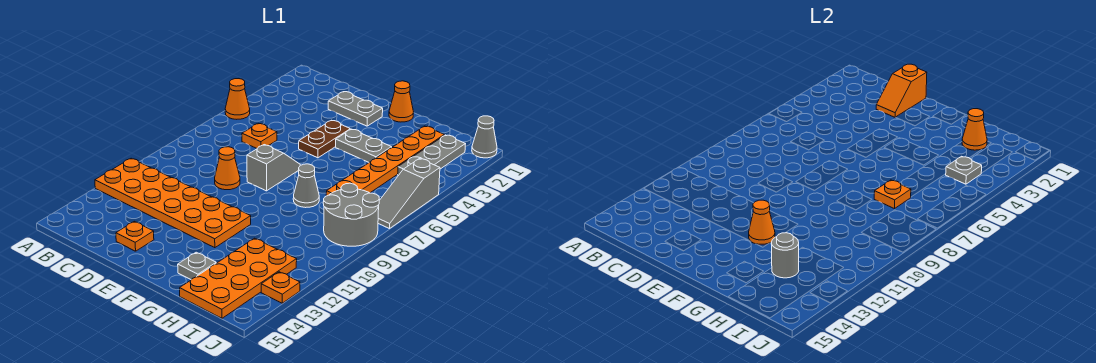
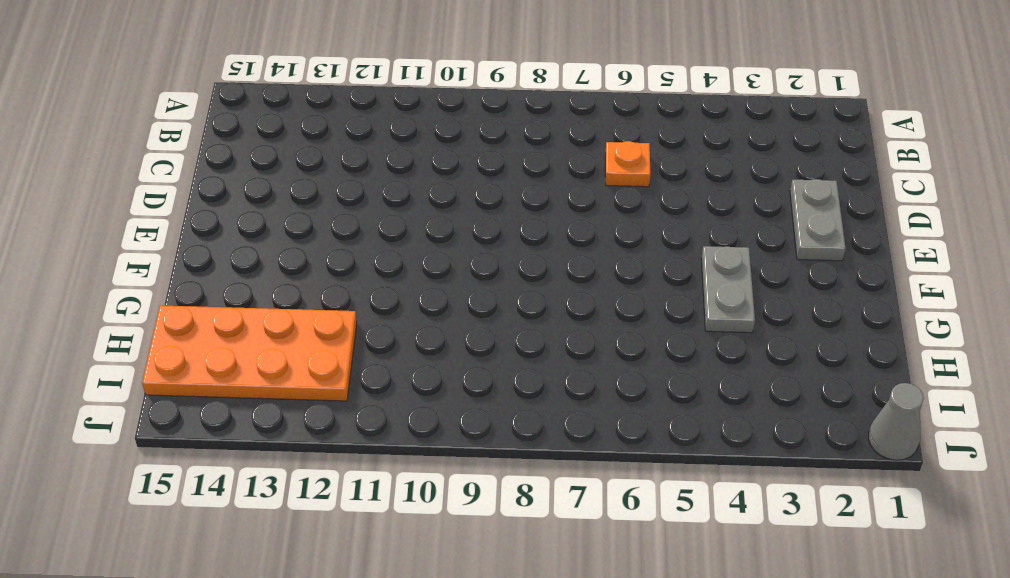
none -> orange cone A5 level 1
none -> orange plate A11:F12 level 1
none -> orange cone D9 level 1

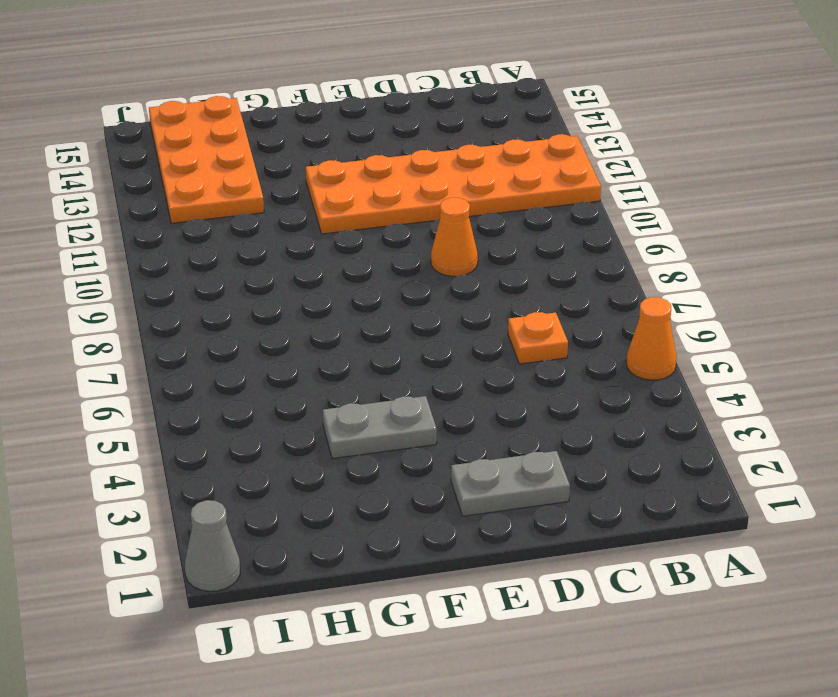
none -> orange plate D14 level 1
none -> brown plate E4:E5 level 1
none -> grey slope E7:E8 level 1 top 8

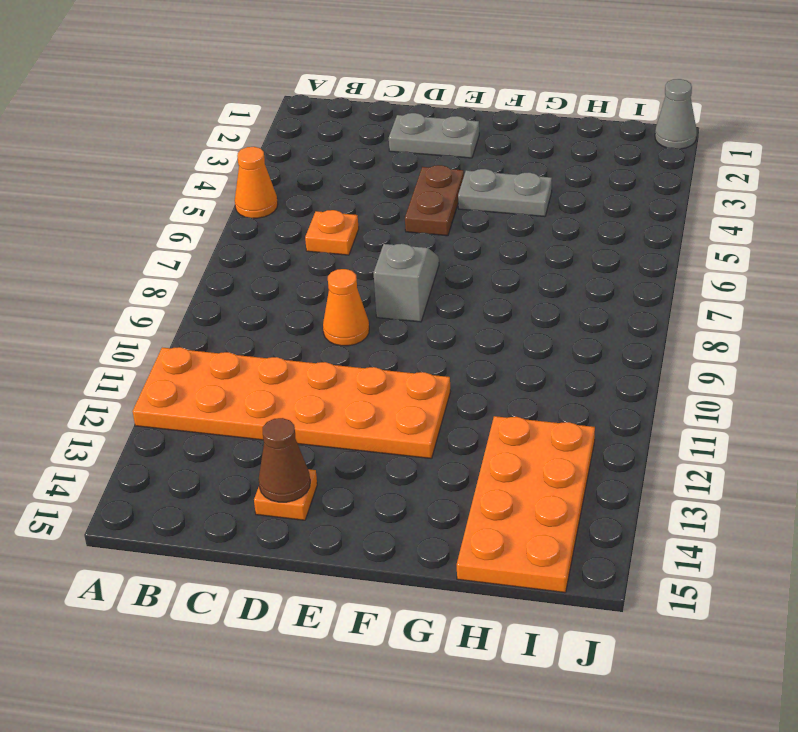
brown cone D14 level 2 -> none
none -> orange cone F1 level 1
none -> grey cone G8 level 1
none -> grey plate G14 level 1

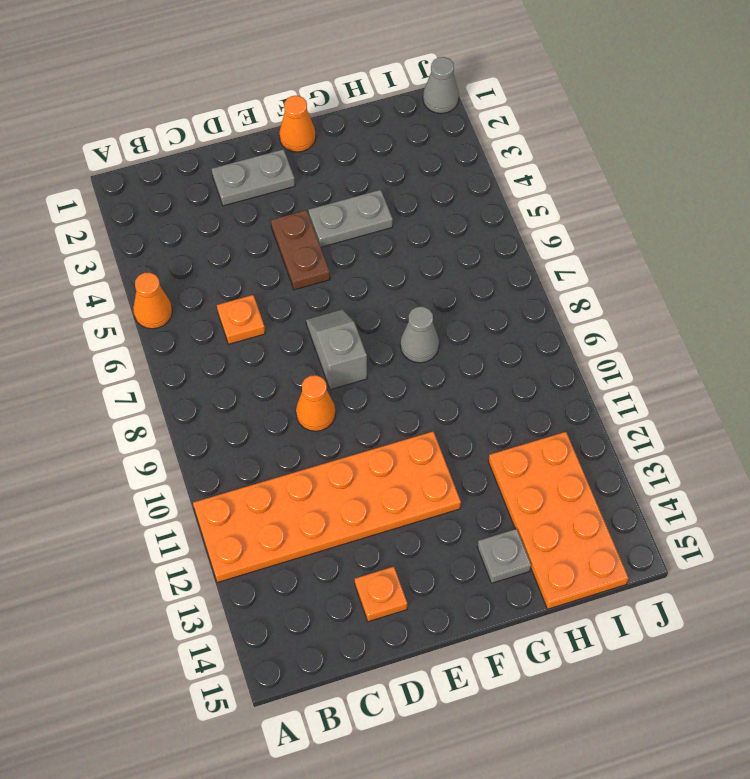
none -> orange plate H2:H7 level 1
none -> grey plate I2:I4 level 1
none -> grey round brick I8:J9 level 1

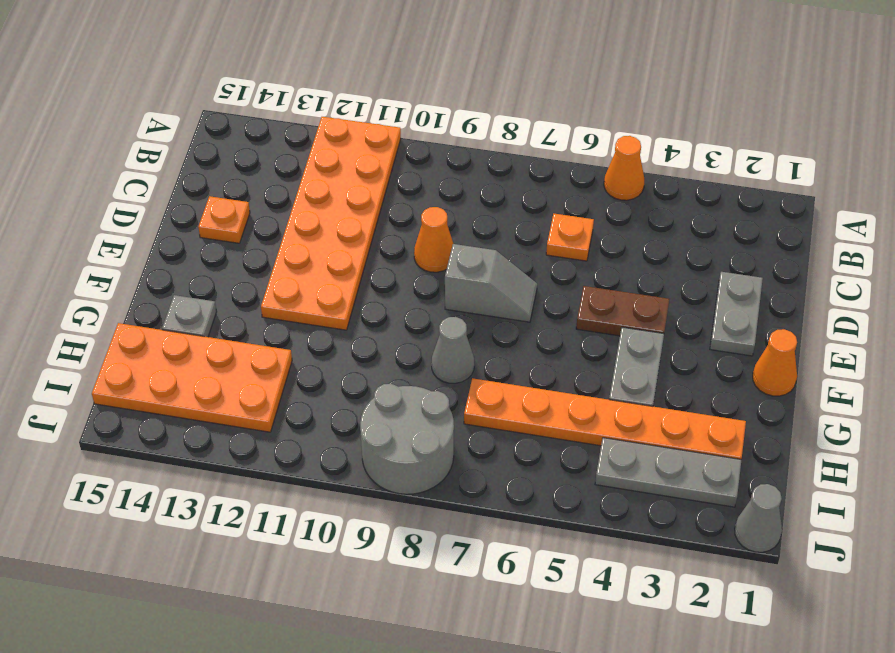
none -> grey slope J5:J7 level 1 top 5
none -> orange plate J13 level 1
none -> orange slope D1:D2 level 2 top 1

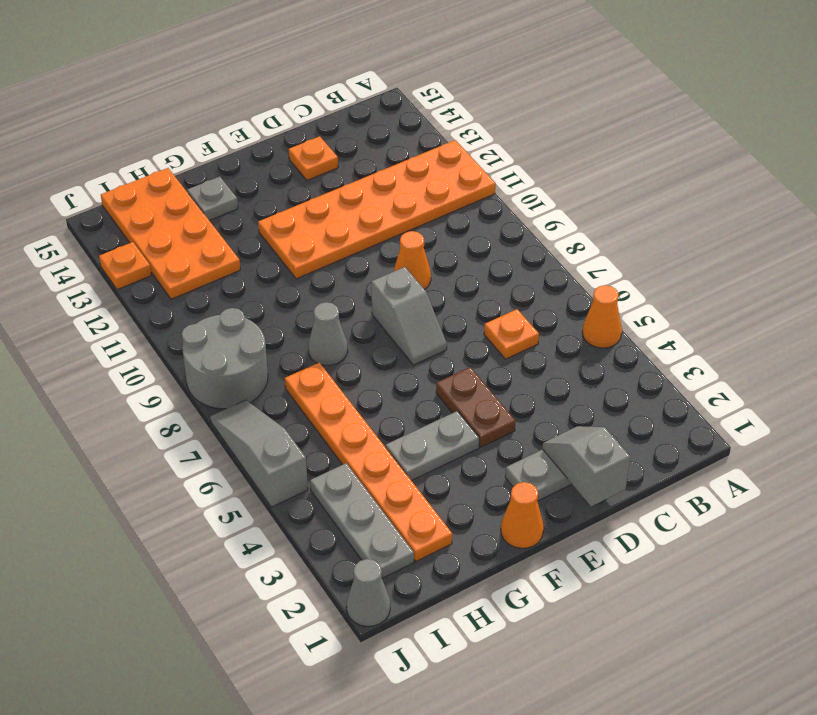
grey slope D1:D2 level 2 top 1 -> orange slope D1:D2 level 2 top 1
none -> orange cone F12 level 2
none -> orange cone H2 level 2
none -> orange plate H7 level 2

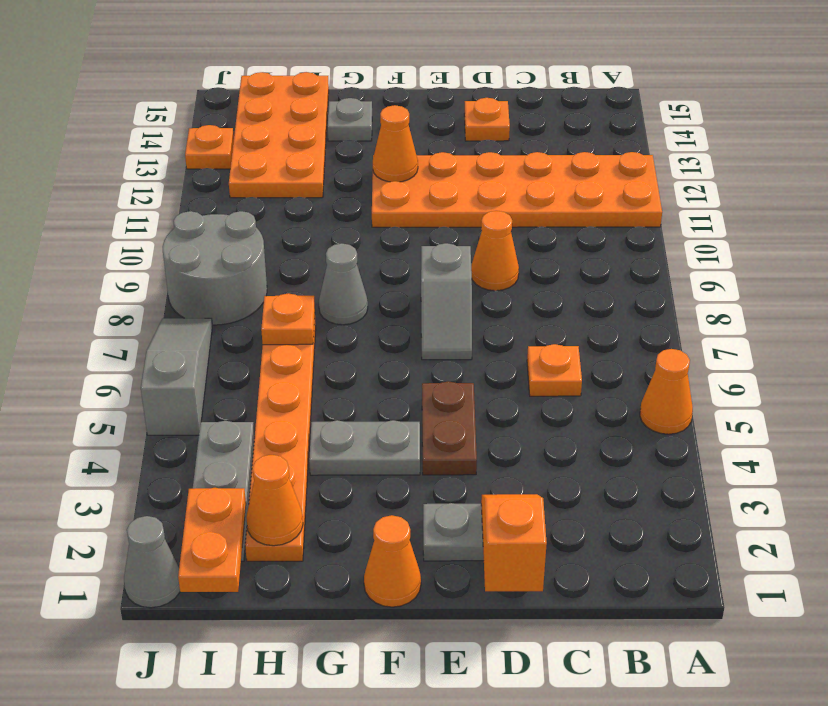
orange plate I1:I2 level 2 -> none
none -> grey round brick H13 level 2
none -> grey plate I4 level 2

